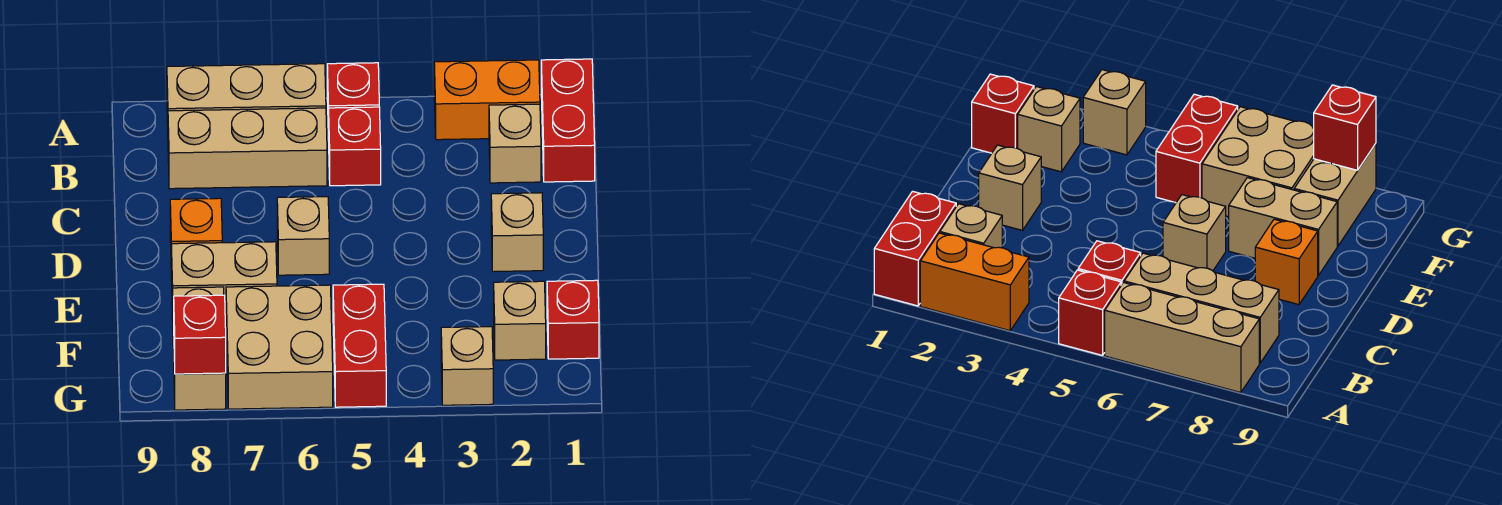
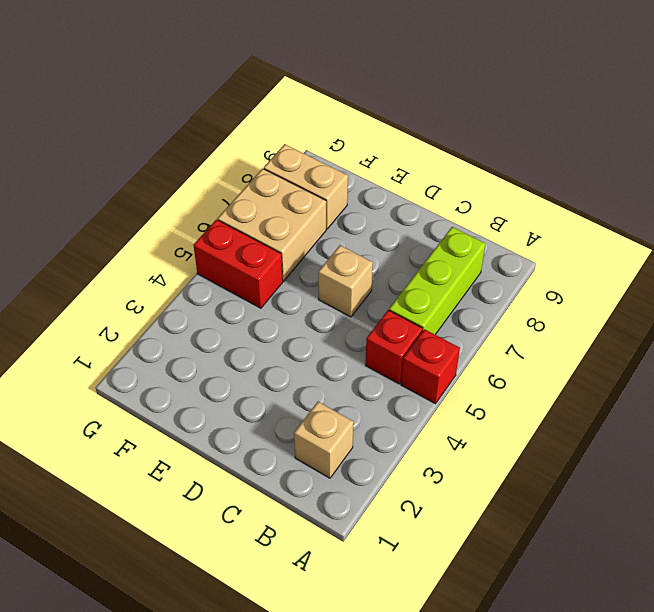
lime brick B6:B8 level 1 -> tan brick B6:B8 level 1
none -> red brick A1:B1 level 1
none -> orange brick A2:A3 level 1
none -> tan brick A6:A8 level 1

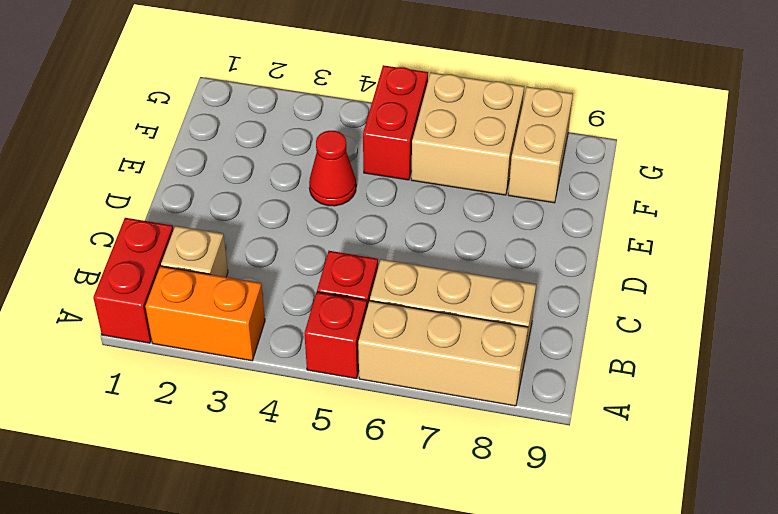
red cone E4 level 1 -> none
none -> tan brick D2 level 1
none -> tan brick D6 level 1
none -> orange brick D8 level 1

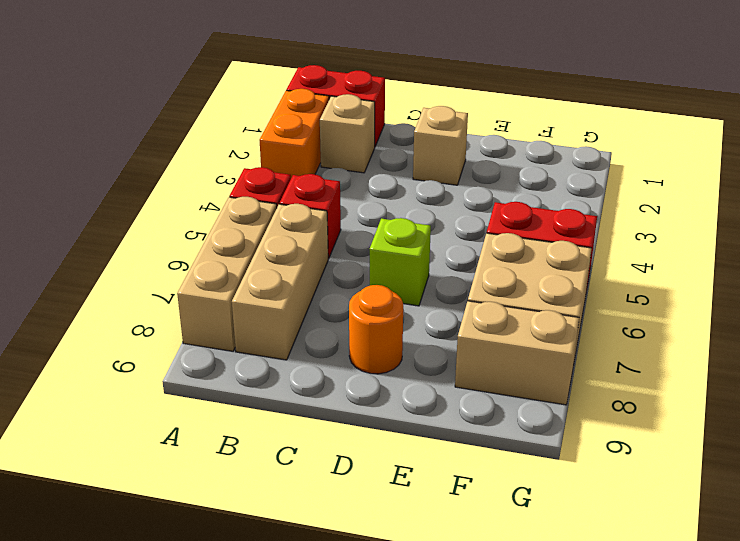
lime brick D6 level 1 -> tan brick D6 level 1
orange round brick D8 level 1 -> orange brick D8 level 1
none -> tan brick E7:E8 level 1
none -> red brick F1 level 1
none -> tan brick F2 level 1

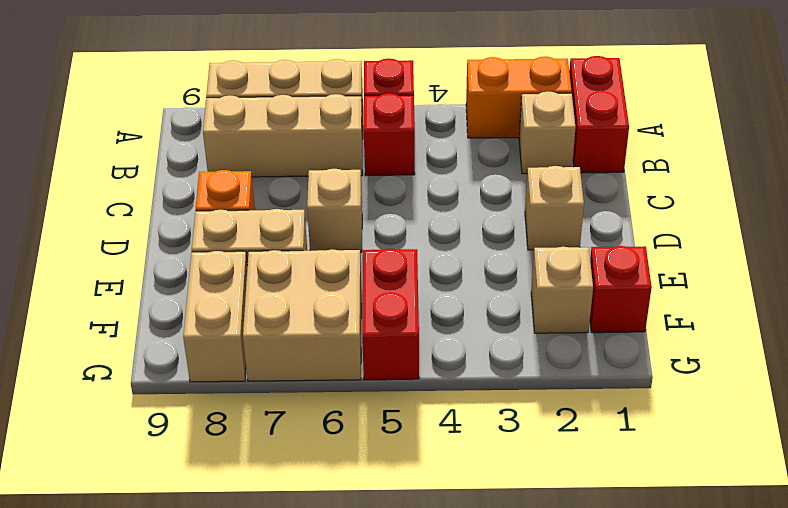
none -> tan brick G3 level 1
none -> red brick G8 level 2

